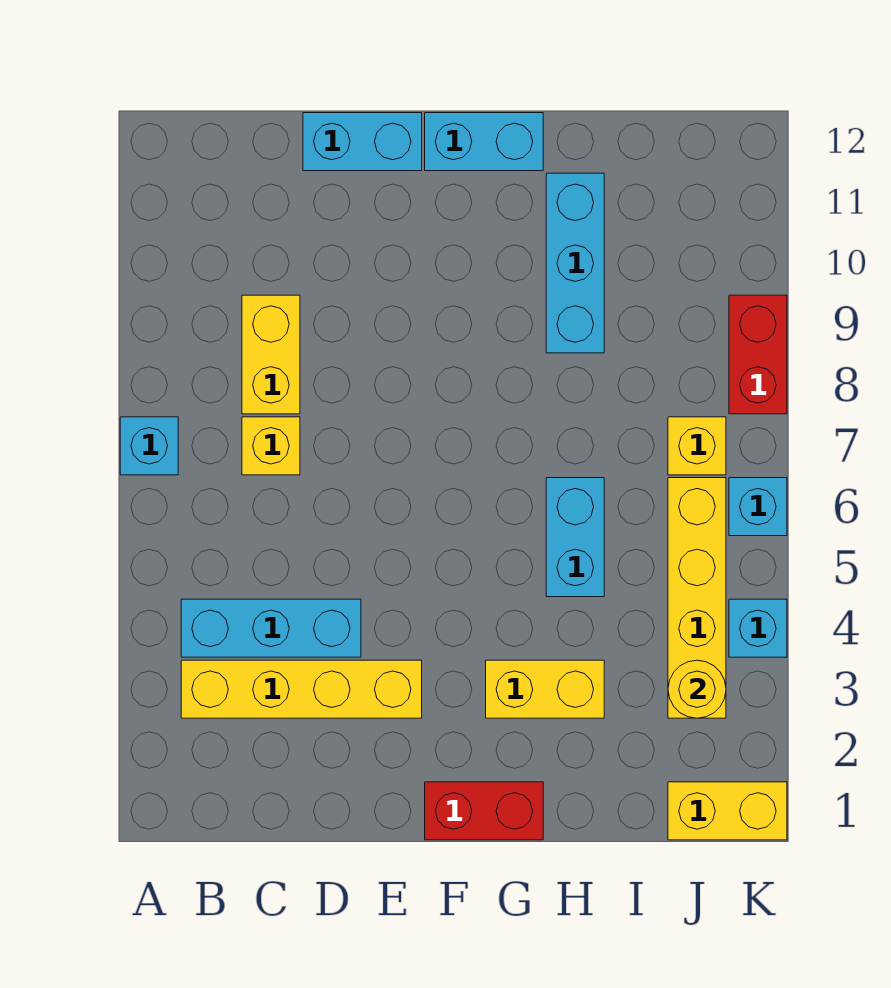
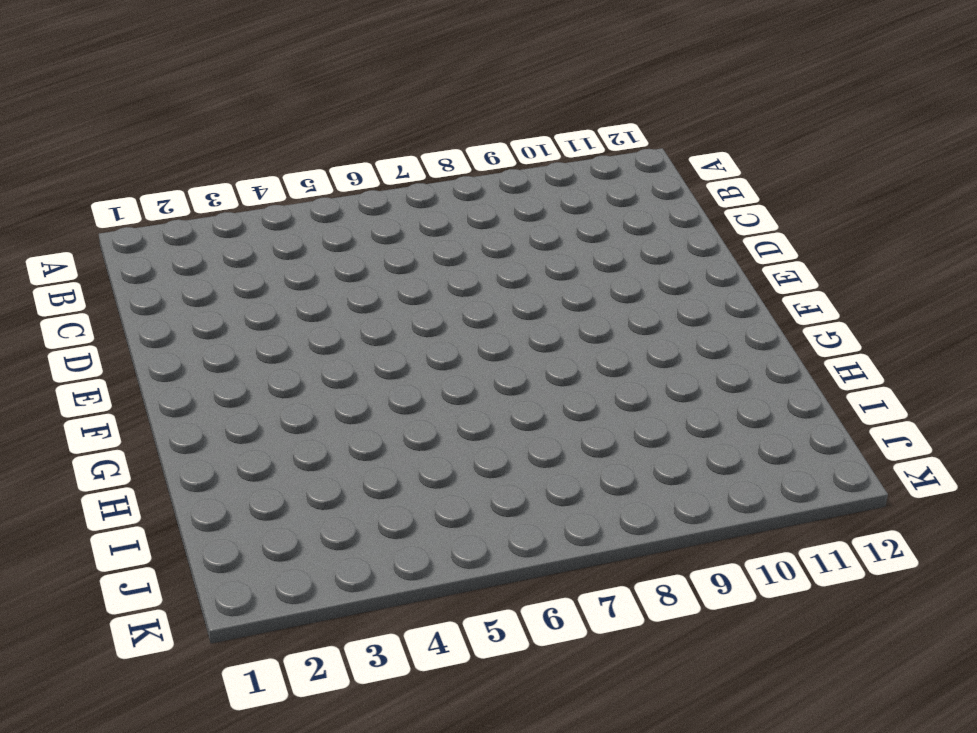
none -> cyan brick A7 level 1
none -> yellow brick B3:E3 level 1
none -> cyan brick B4:D4 level 1

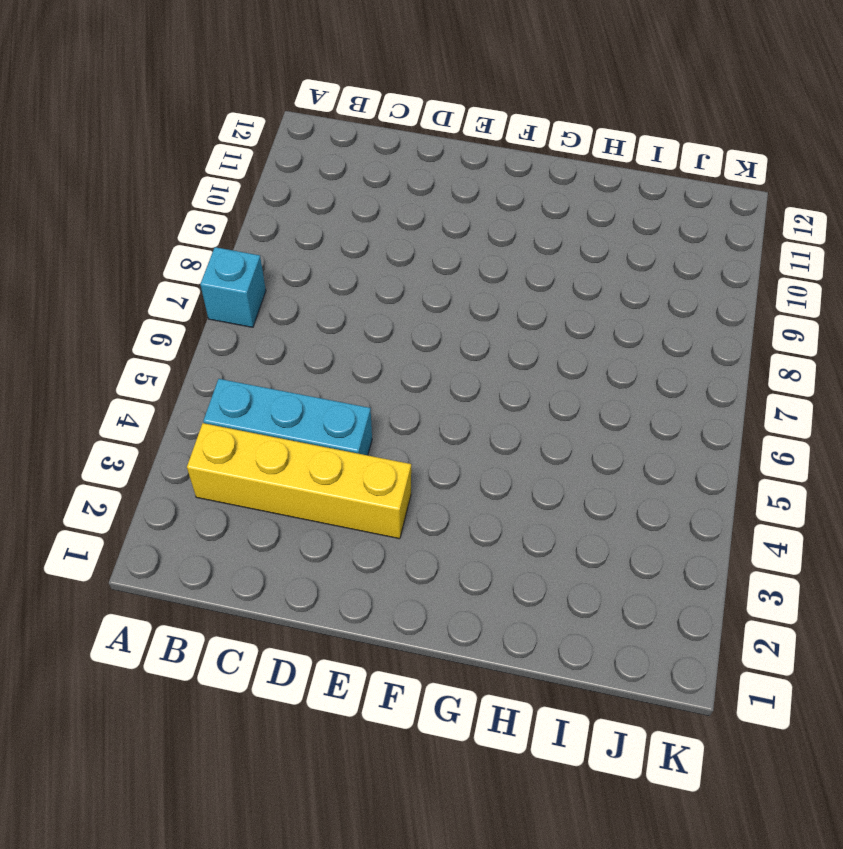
none -> yellow brick C7 level 1
none -> yellow brick C8:C9 level 1
none -> cyan brick D12:E12 level 1

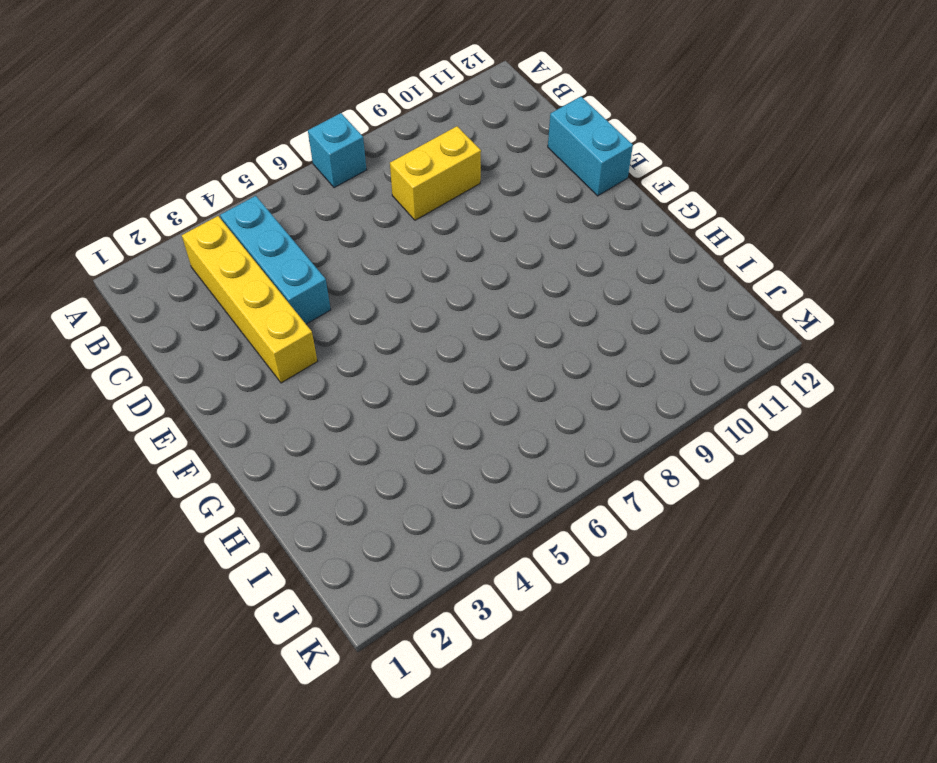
none -> yellow brick C7 level 1
none -> red brick F1:G1 level 1
none -> cyan brick F12:G12 level 1

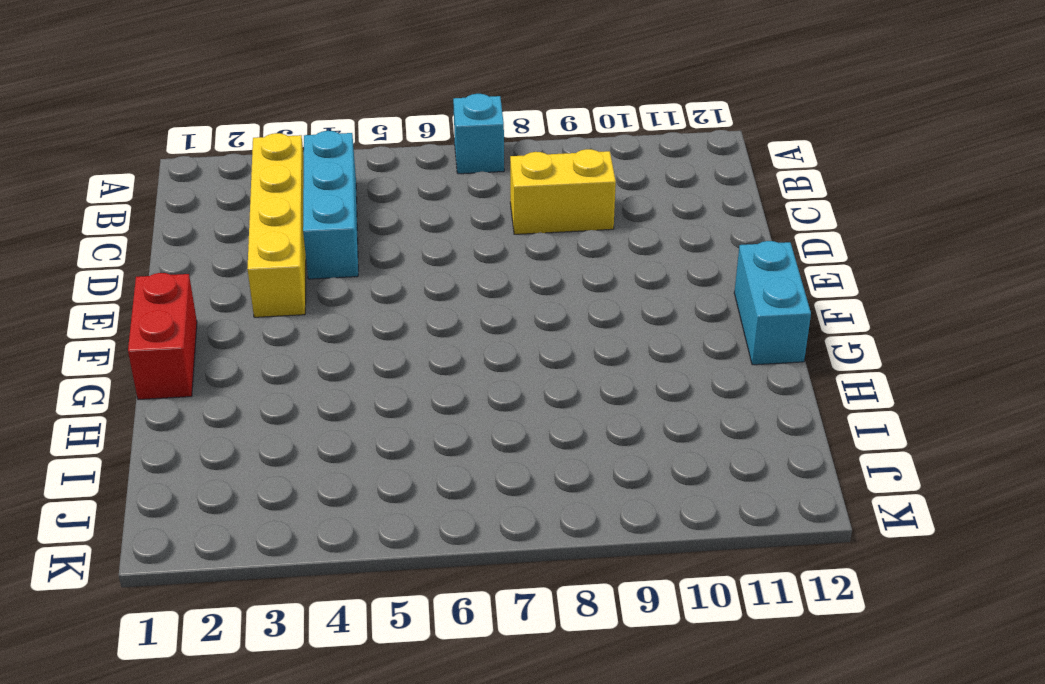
none -> yellow brick C7 level 1
none -> cyan brick D12:E12 level 1
none -> yellow brick G3:H3 level 1

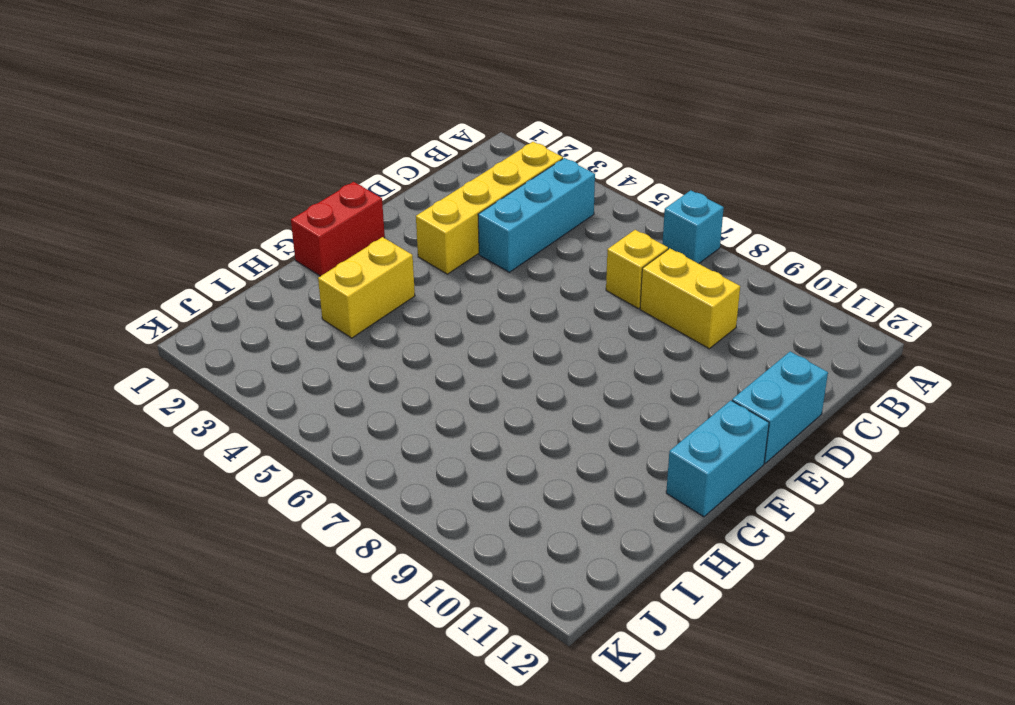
none -> cyan brick H5:H6 level 1
none -> cyan brick H9:H11 level 1
none -> yellow brick J1:K1 level 1

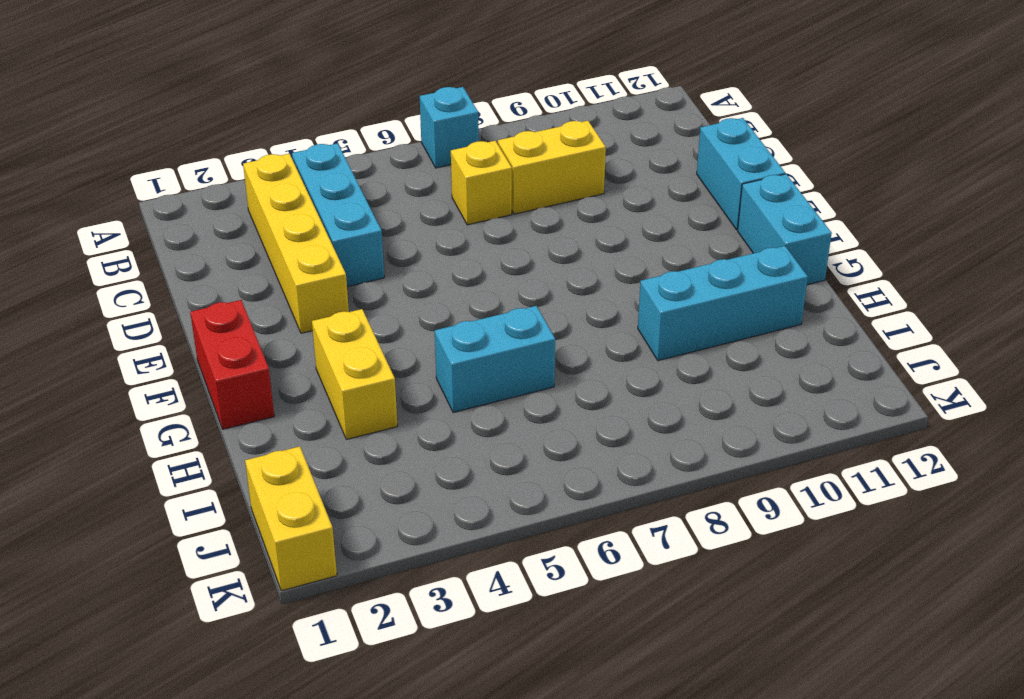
none -> yellow brick J3:J6 level 1
none -> yellow brick J7 level 1
none -> cyan brick K4 level 1

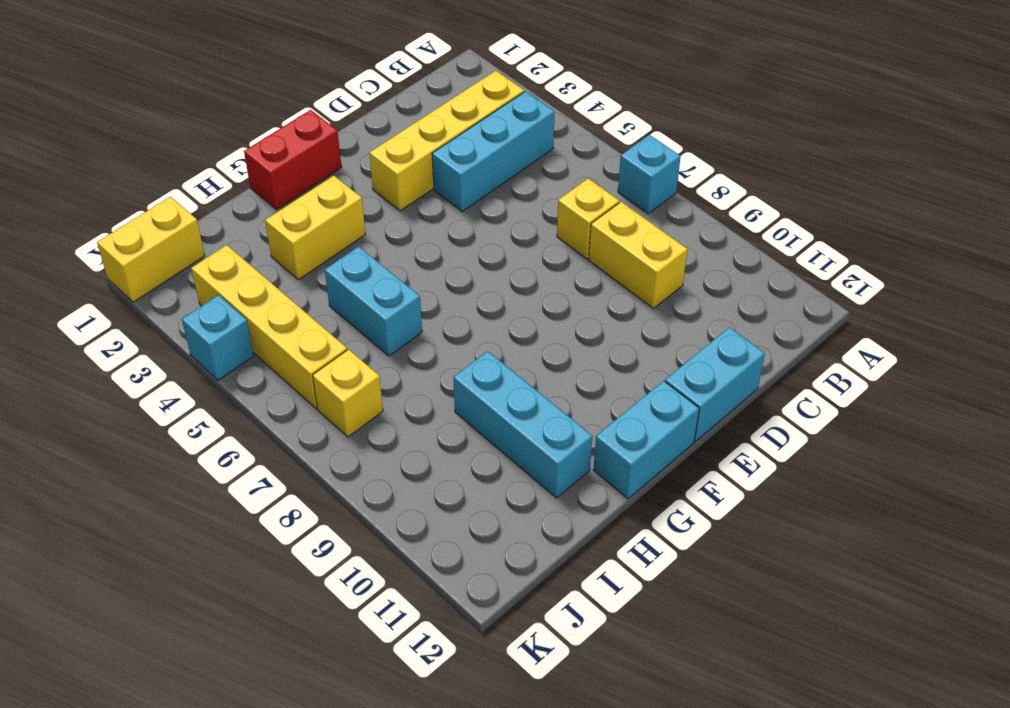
none -> cyan brick K6 level 1
none -> red brick K8:K9 level 1
none -> yellow round brick J3 level 2

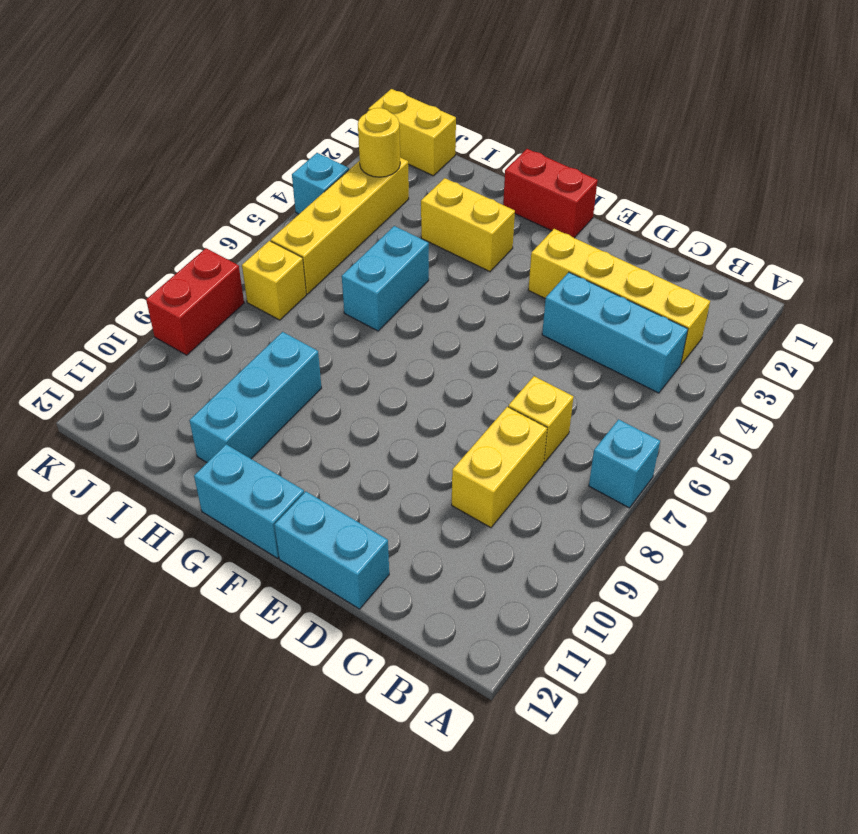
none -> cyan brick K6 level 1

